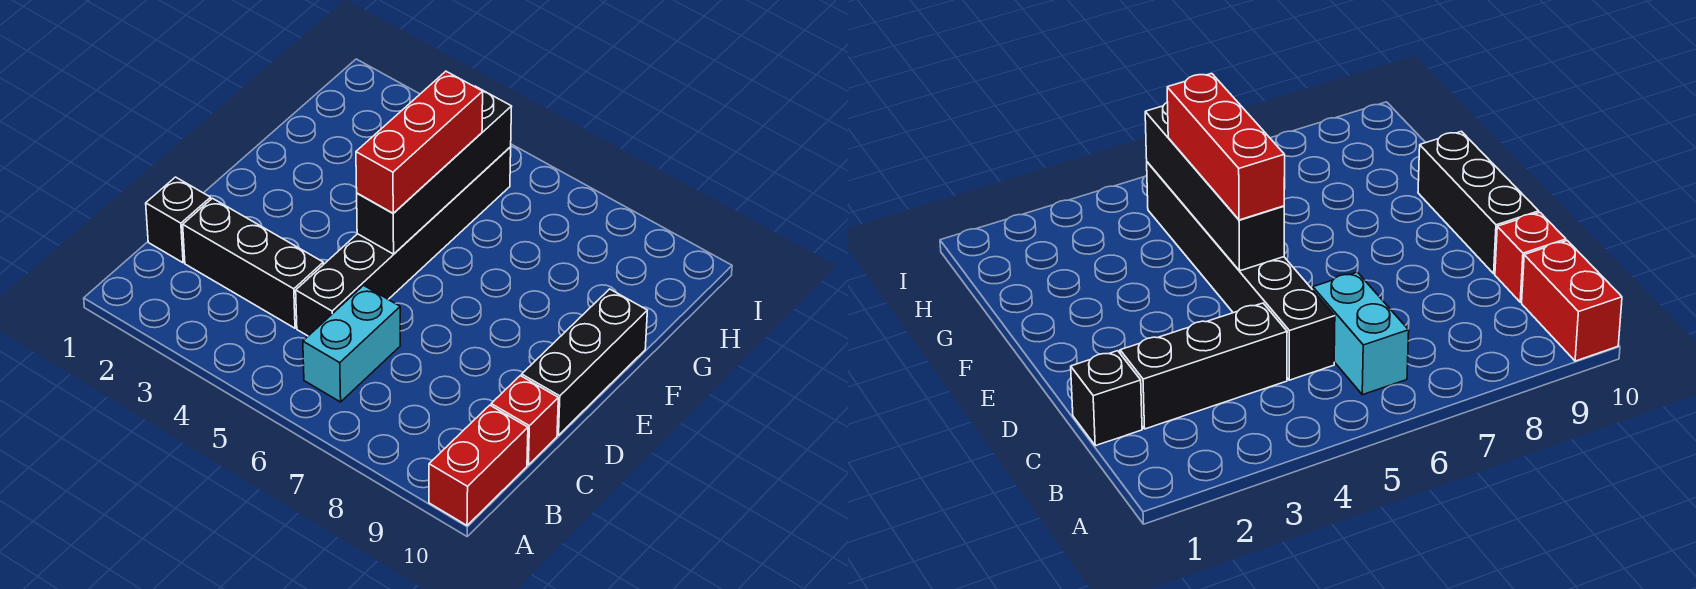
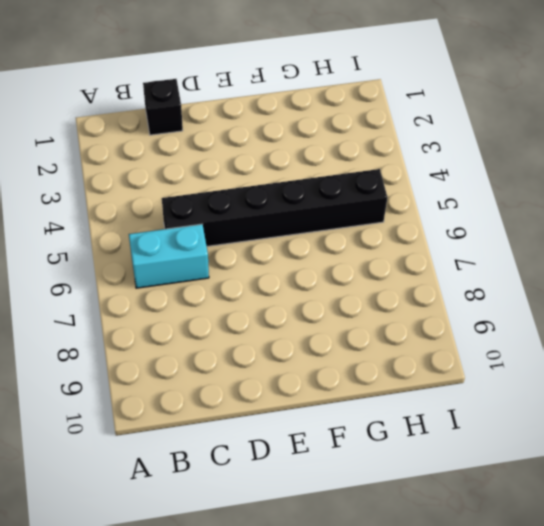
none -> red brick A10:B10 level 1
none -> black brick C2:C4 level 1

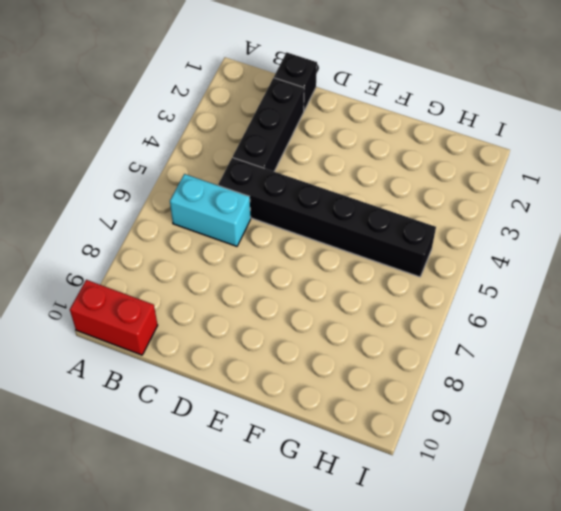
none -> red brick C10 level 1
none -> black brick D10:F10 level 1

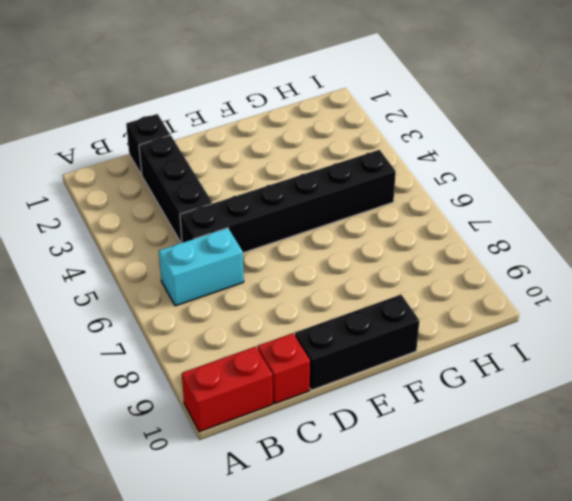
none -> black brick E5:H5 level 2
none -> red brick E5:G5 level 3

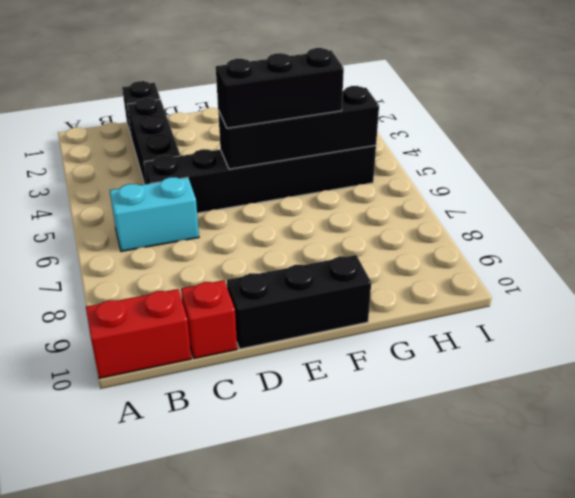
black brick E5:G5 level 3 -> red brick E5:G5 level 3

